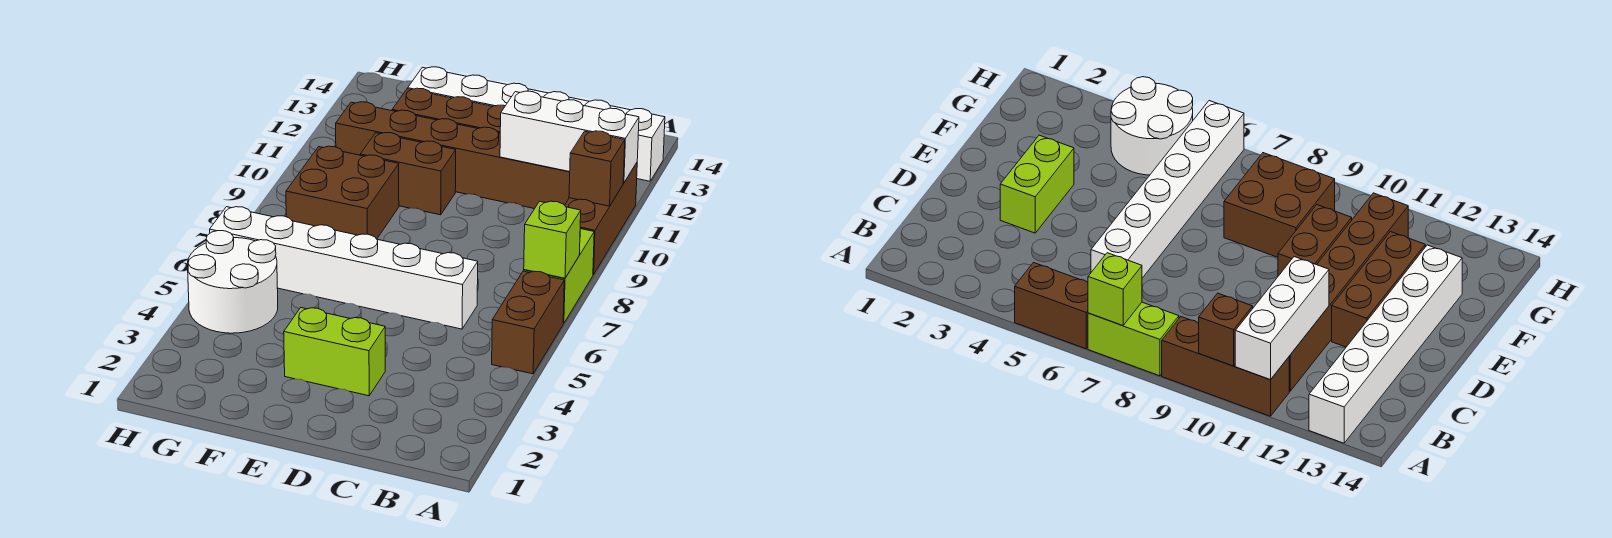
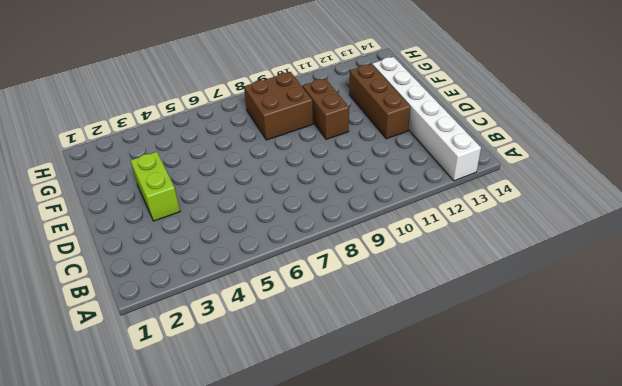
none -> brown brick A5:A6 level 1
none -> lime brick A7:A8 level 1
none -> brown brick A9:A11 level 1

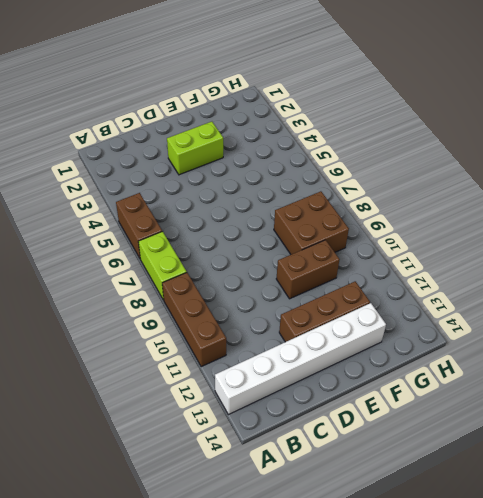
none -> brown brick B11:G11 level 1
none -> white brick C6:H6 level 1
none -> white round brick G4:H5 level 1

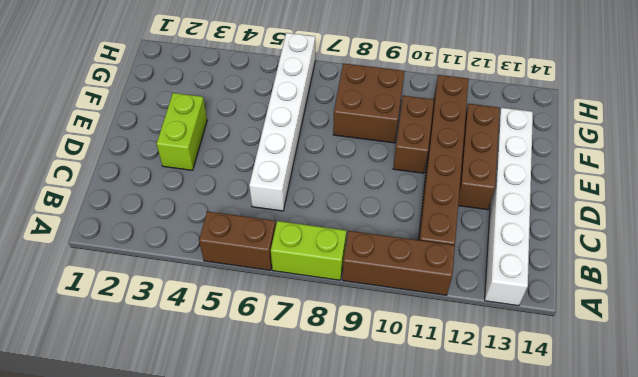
none -> white round brick G4:H5 level 1
none -> lime brick A7 level 2
none -> brown brick A10 level 2

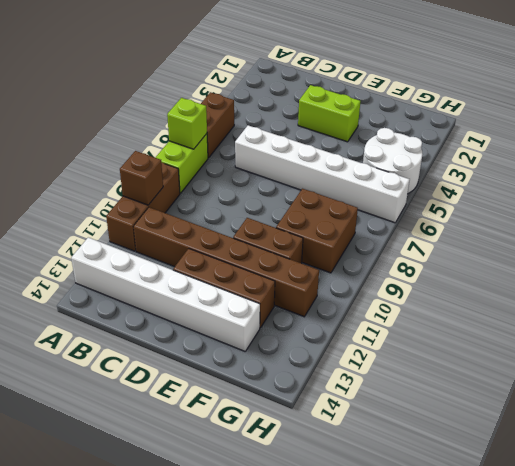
none -> white brick A11:C11 level 2

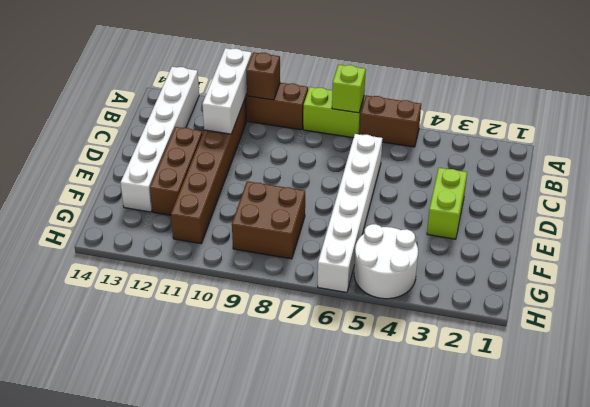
none -> brown brick E10:F10 level 1

